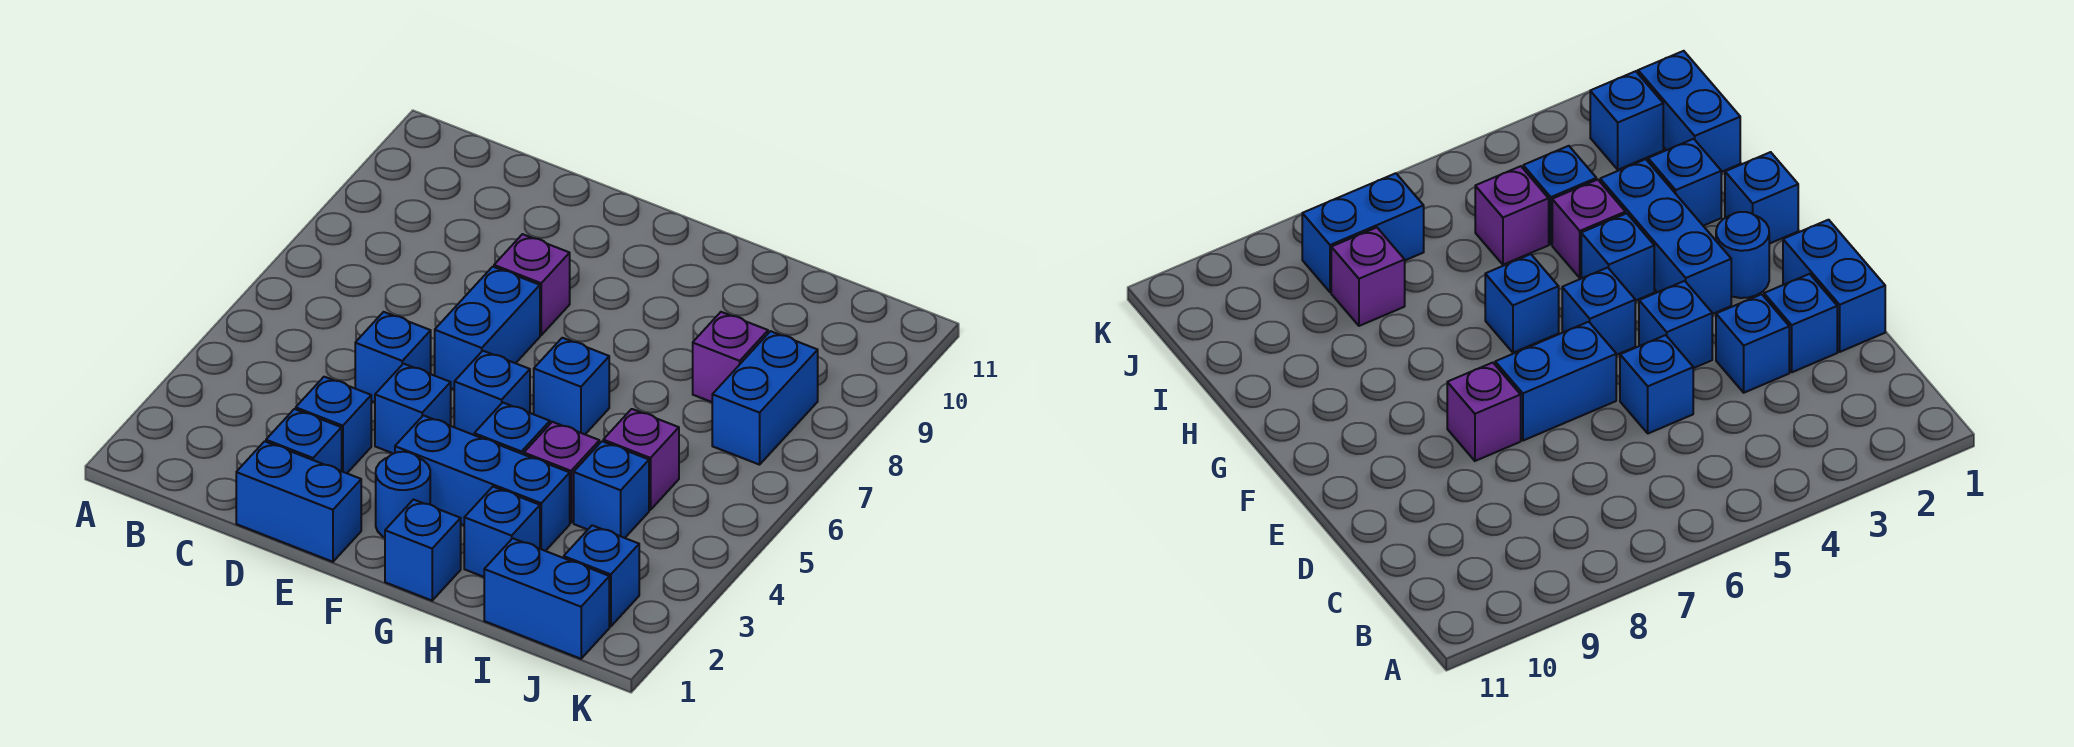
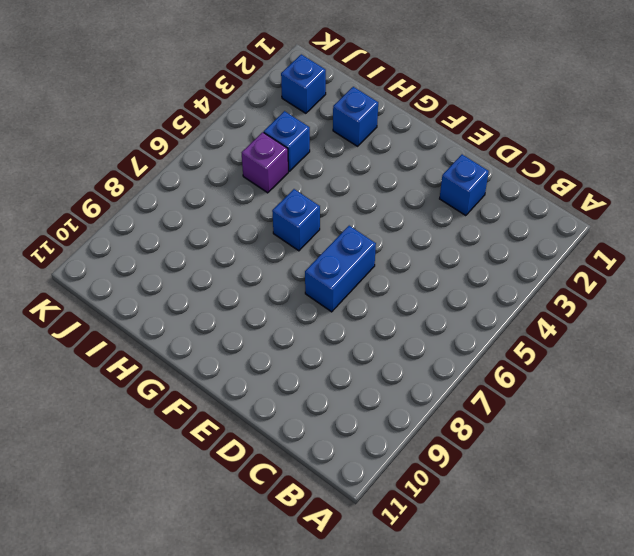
none -> blue brick D1:E1 level 1
none -> blue brick D3 level 1
none -> blue brick D5 level 1

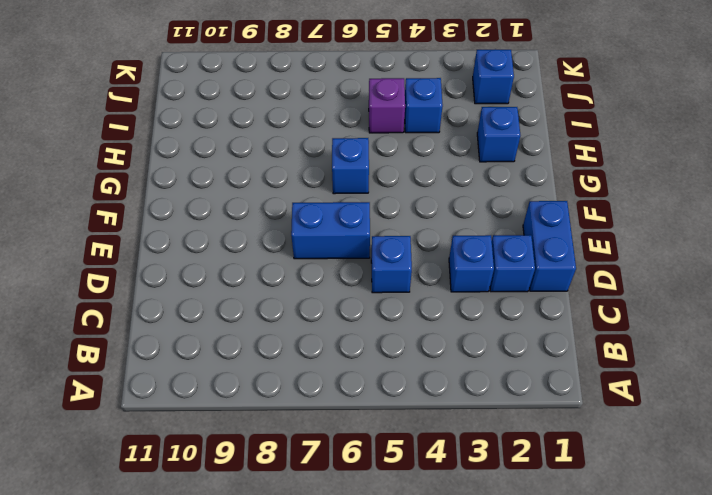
none -> blue brick E4 level 1
none -> purple brick E8 level 1
none -> blue round brick F2 level 1

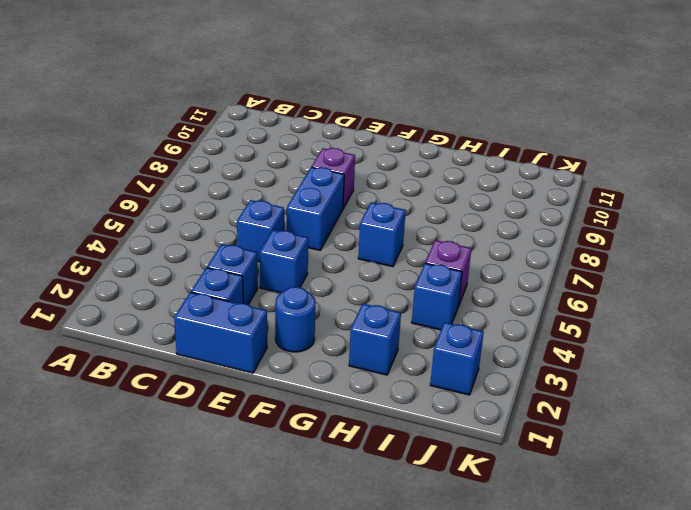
none -> blue brick F3:H3 level 1
none -> blue brick F5 level 1
none -> blue brick G1 level 1

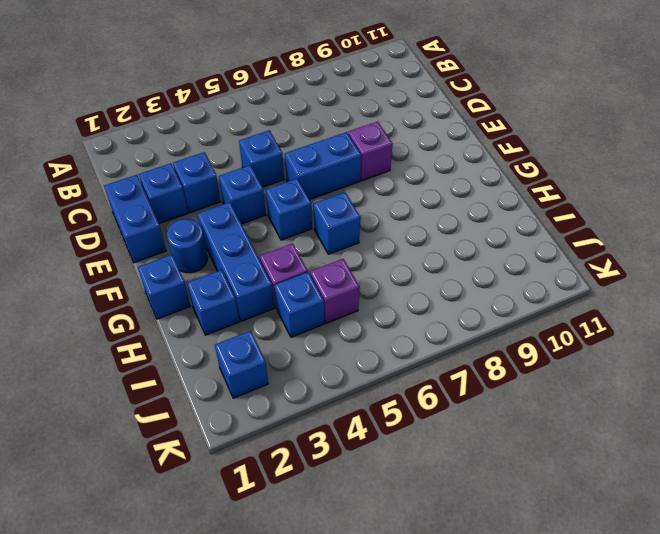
none -> blue brick G4 level 1
none -> blue brick I1:J1 level 1
none -> purple brick I8 level 1

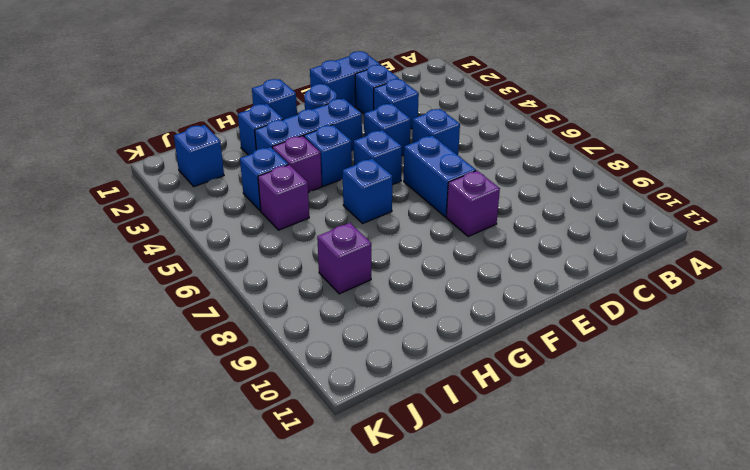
none -> blue brick I1:J1 level 1
none -> blue brick J7:J8 level 1

